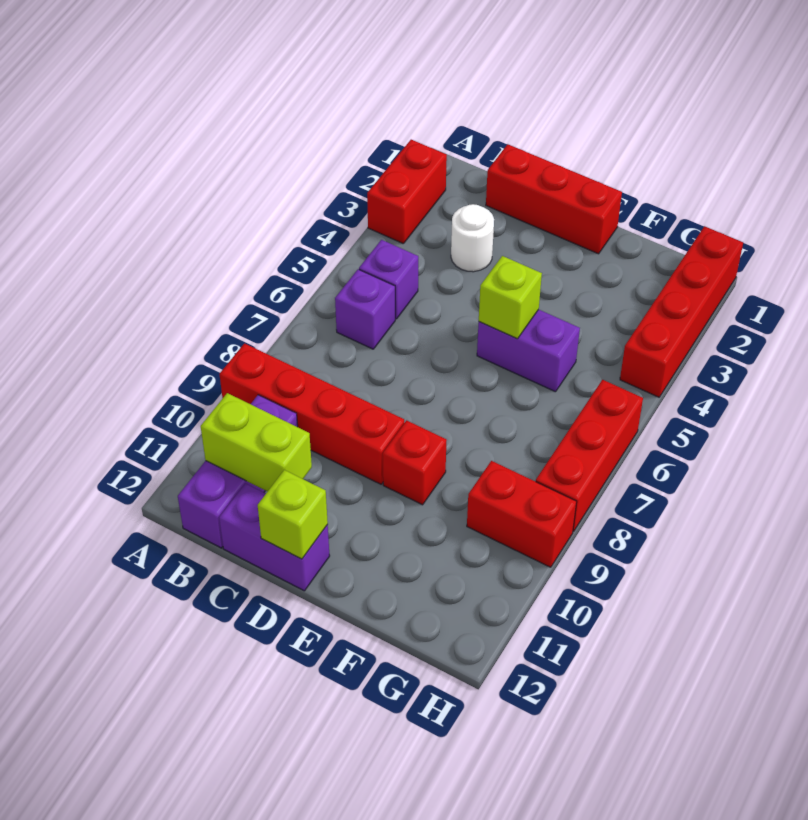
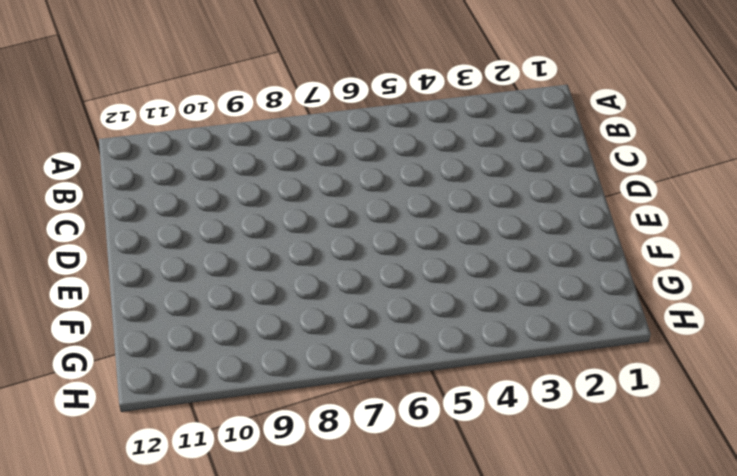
none -> red brick A2:A3 level 1
none -> red brick A9:D9 level 1
none -> purple brick B5 level 1

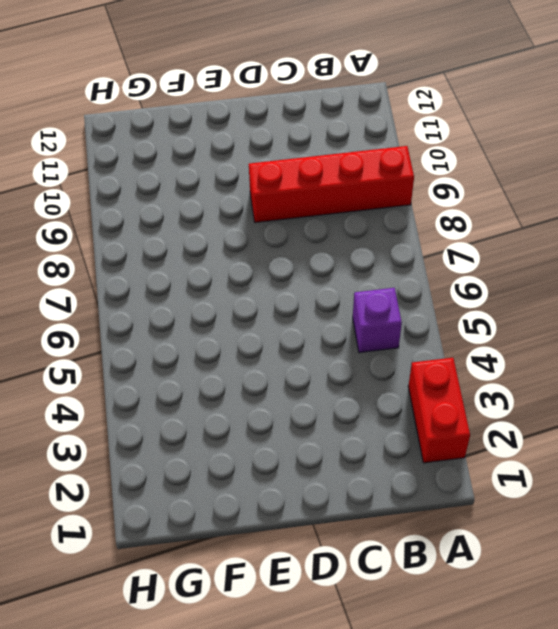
none -> purple brick B6 level 1
none -> purple brick B10:B12 level 1
none -> red brick C1:E1 level 1

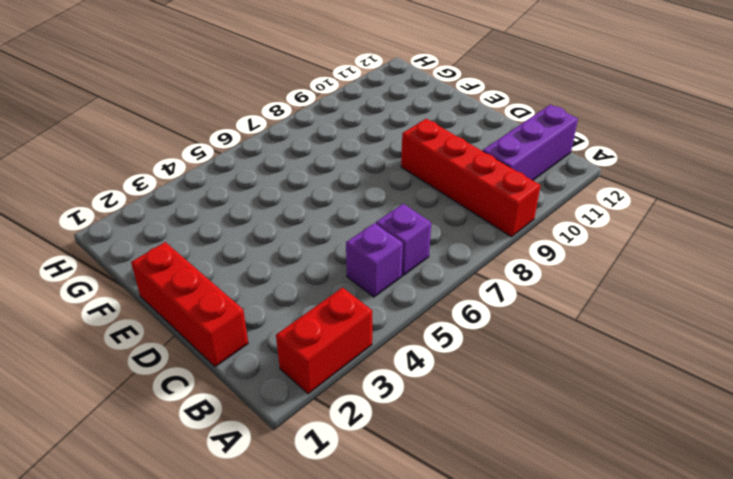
none -> white round brick C3 level 1
none -> purple brick C12:D12 level 1
none -> purple brick E5:F5 level 1

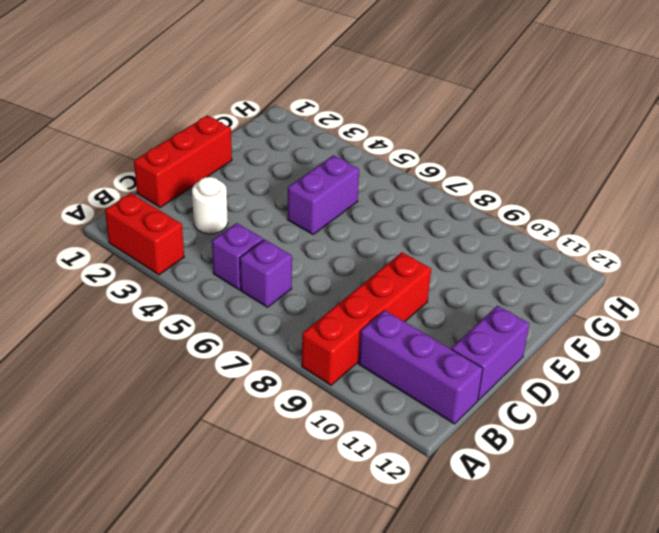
none -> red brick E9 level 1
none -> red brick G9:H9 level 1
none -> red brick H1:H4 level 1

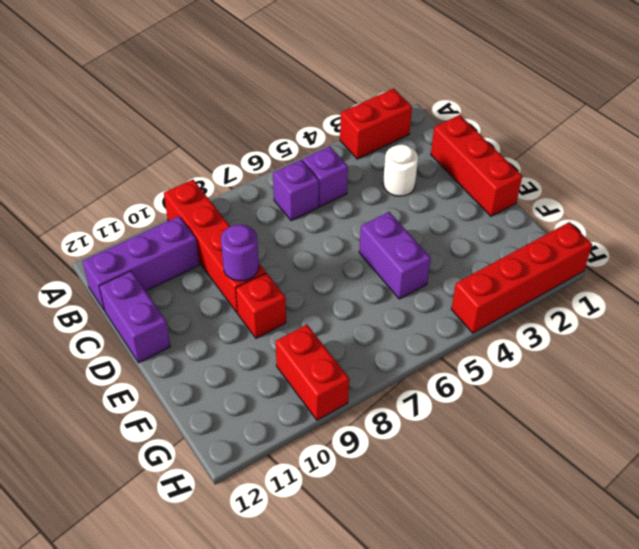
purple round brick D9 level 2 -> none
none -> red brick H6:H8 level 1
none -> lime brick B11:C11 level 2
none -> lime brick D12 level 2

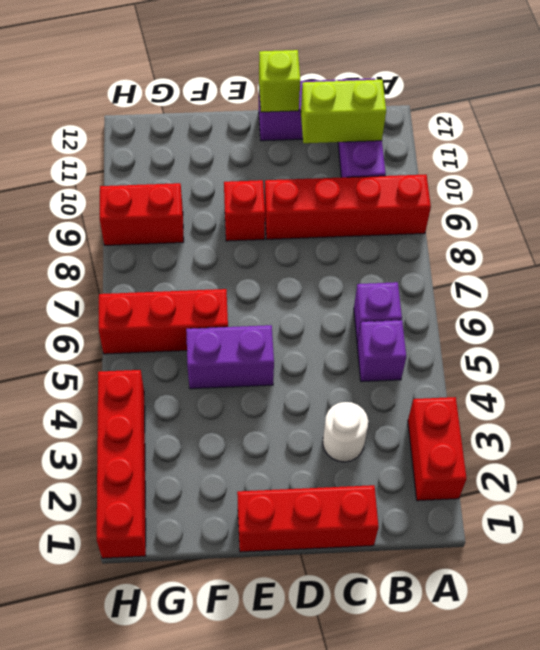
red brick F6:H6 level 1 -> red brick H6:H8 level 1
none -> lime brick E5 level 2

